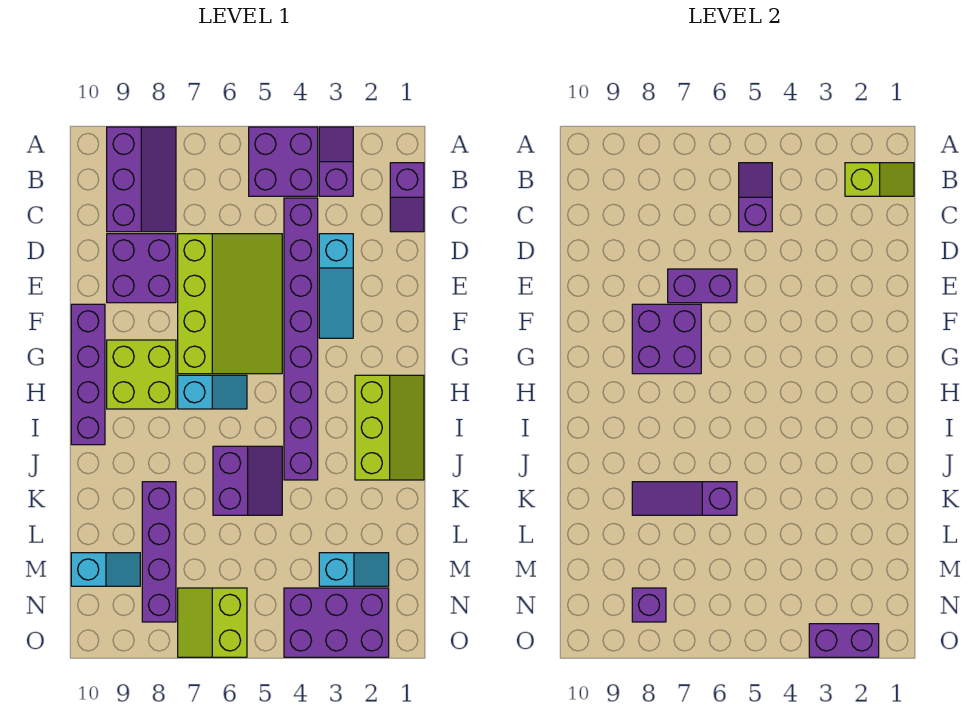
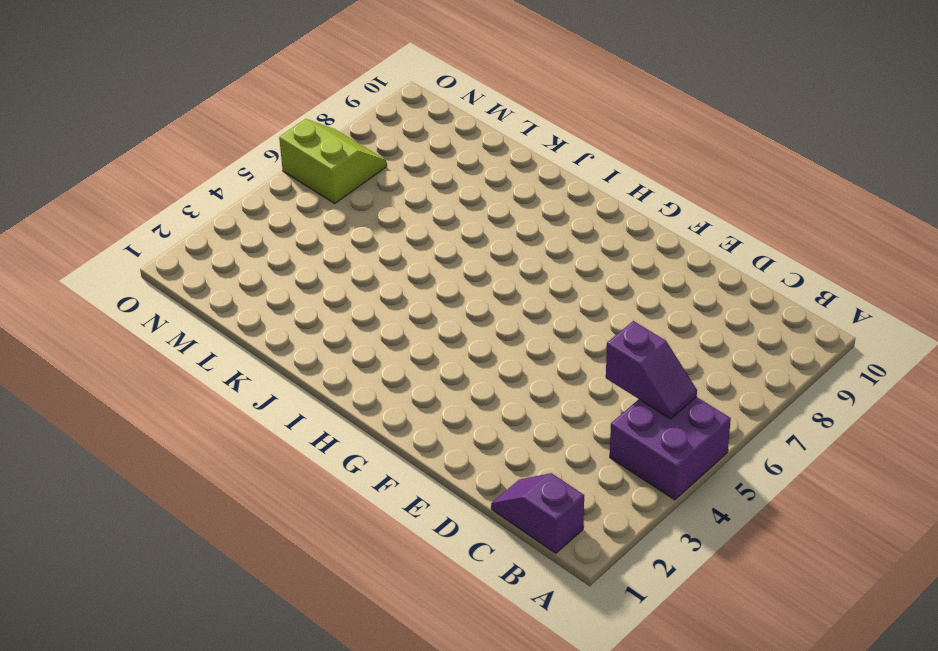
none -> purple slope A3:B3 level 1 top B
none -> purple slope A8:C9 level 1 top 9
none -> purple brick C4:J4 level 1

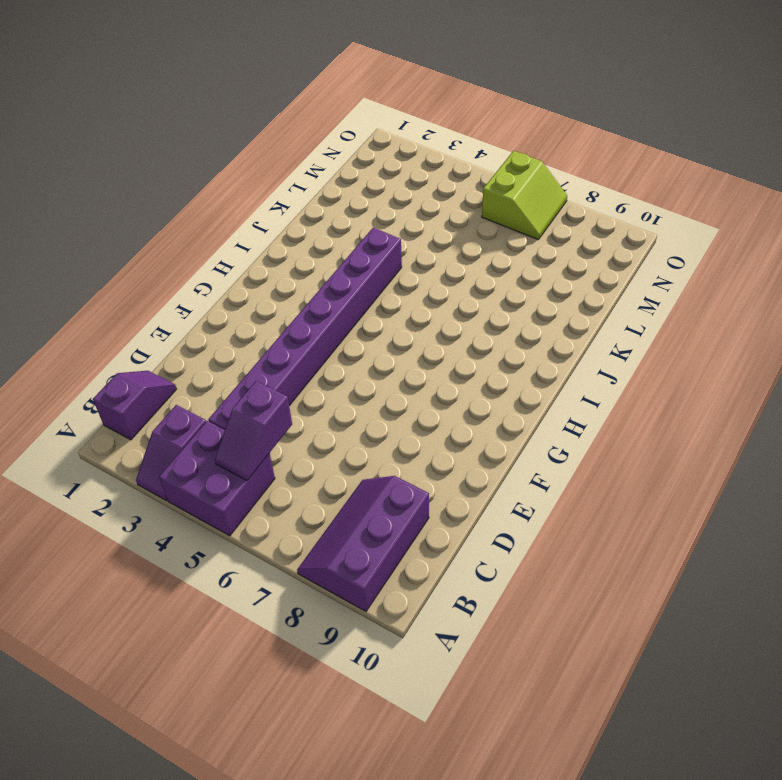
none -> cyan slope D3:F3 level 1 top D
none -> lime slope D5:G7 level 1 top 7
none -> purple brick D8:E9 level 1

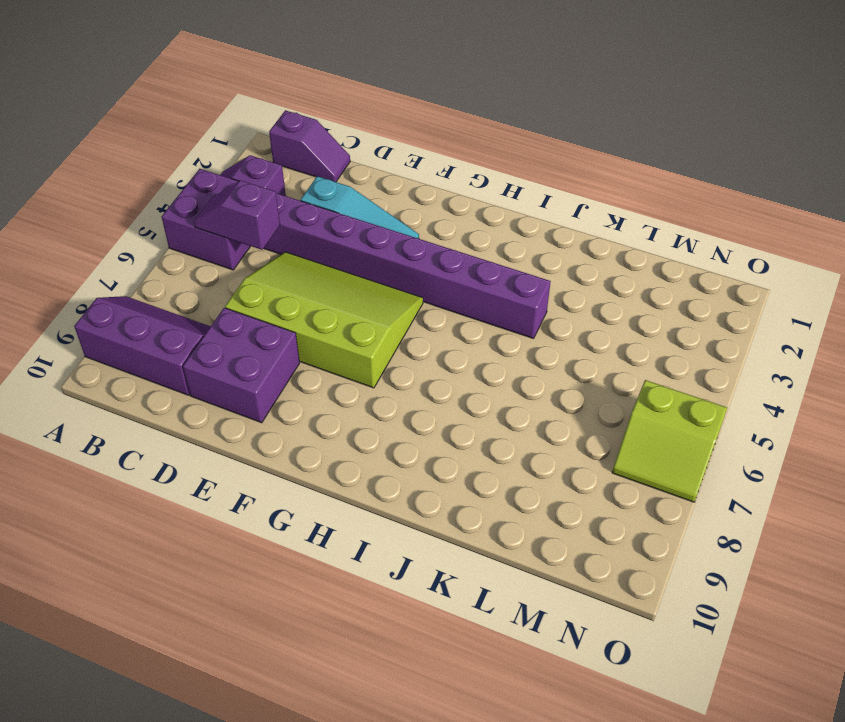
none -> purple brick F10:I10 level 1
none -> lime brick G8:H9 level 1
none -> lime slope H1:J2 level 1 top 2

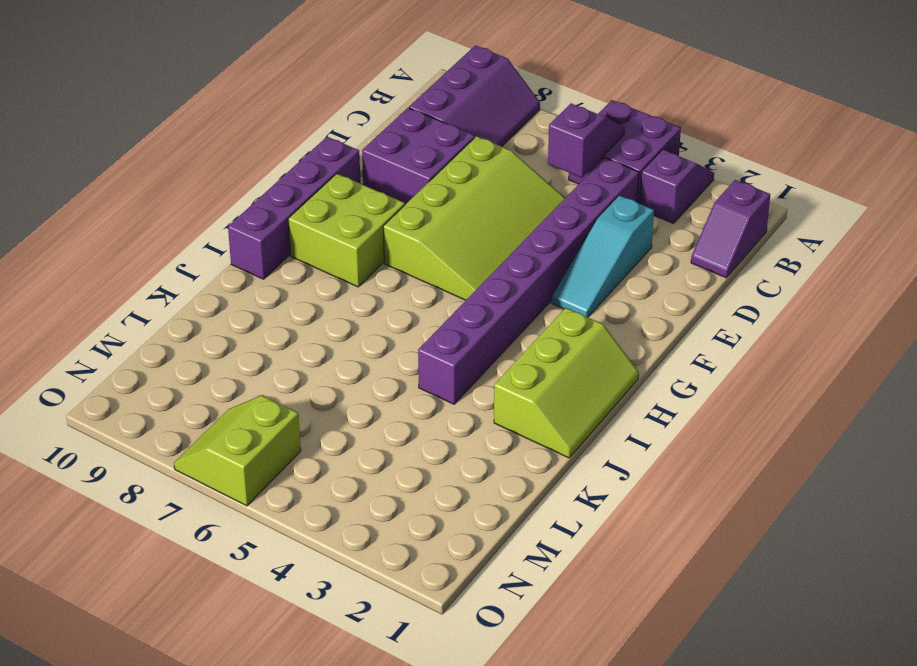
none -> cyan slope H6:H7 level 1 top 7
none -> purple slope J5:K6 level 1 top 6
none -> purple brick K8:N8 level 1

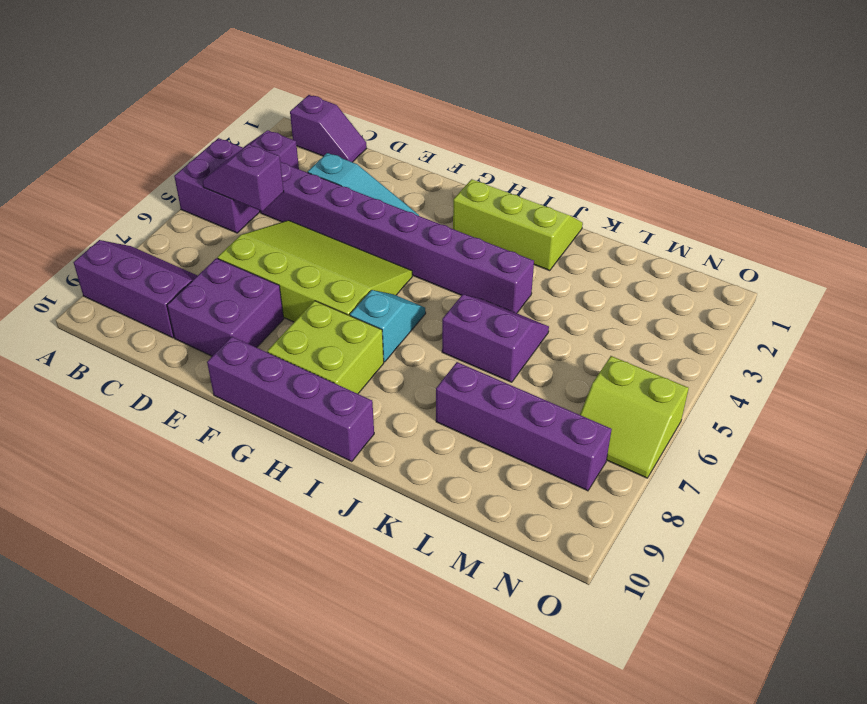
none -> cyan slope M2:M3 level 1 top 3
none -> cyan slope M9:M10 level 1 top 10
none -> purple brick N2:O4 level 1

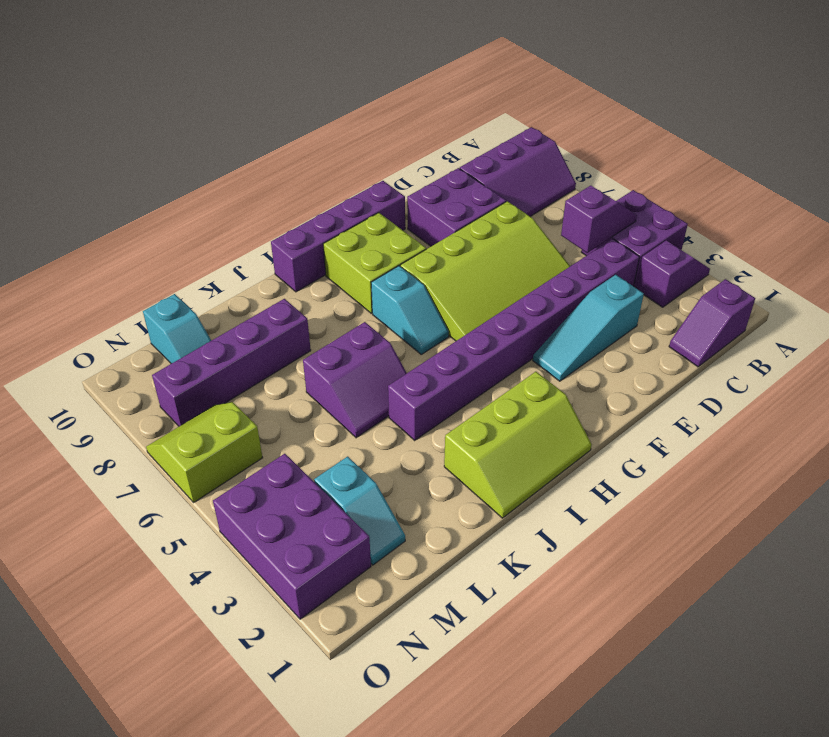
none -> lime slope B1:B2 level 2 top 2
none -> purple brick E6:E7 level 2
none -> purple brick F7:G8 level 2

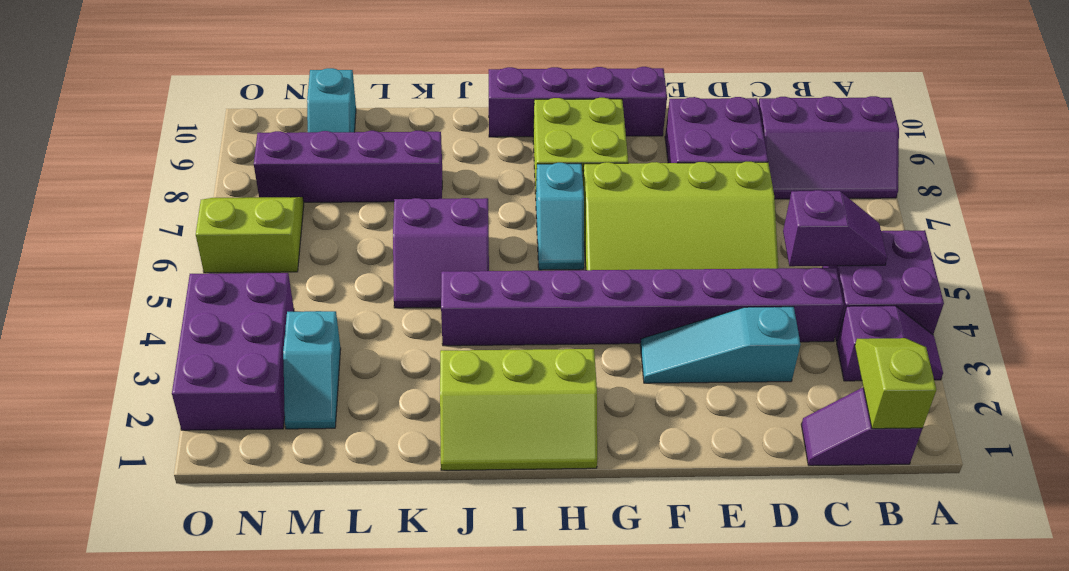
lime slope B1:B2 level 2 top 1 -> lime slope B1:B2 level 2 top 2
none -> purple brick E6:E7 level 2
none -> purple brick F7:G8 level 2
none -> purple slope K6:K8 level 2 top 6

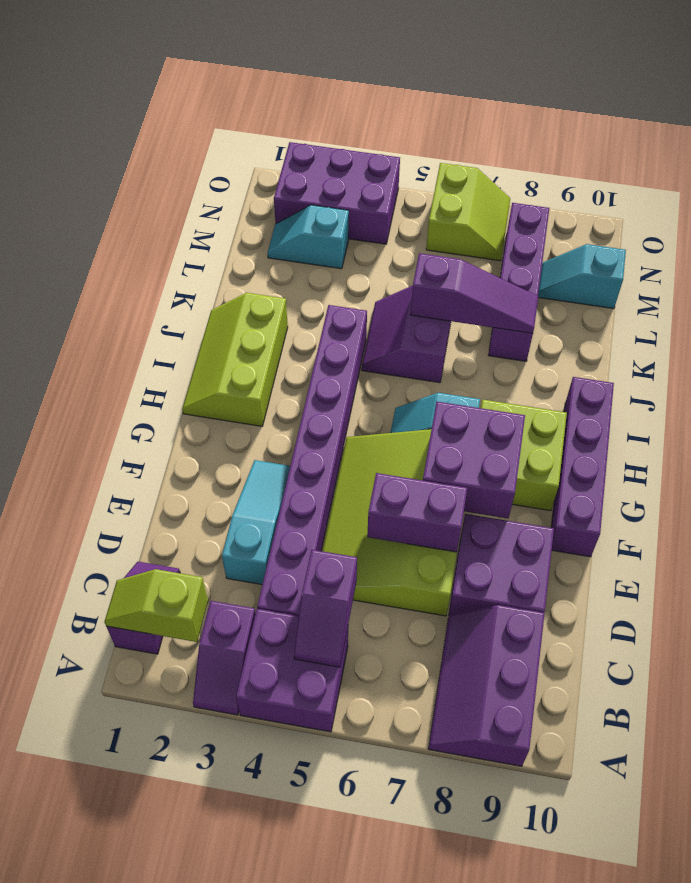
none -> purple brick N8 level 2
none -> purple brick O2:O3 level 2

